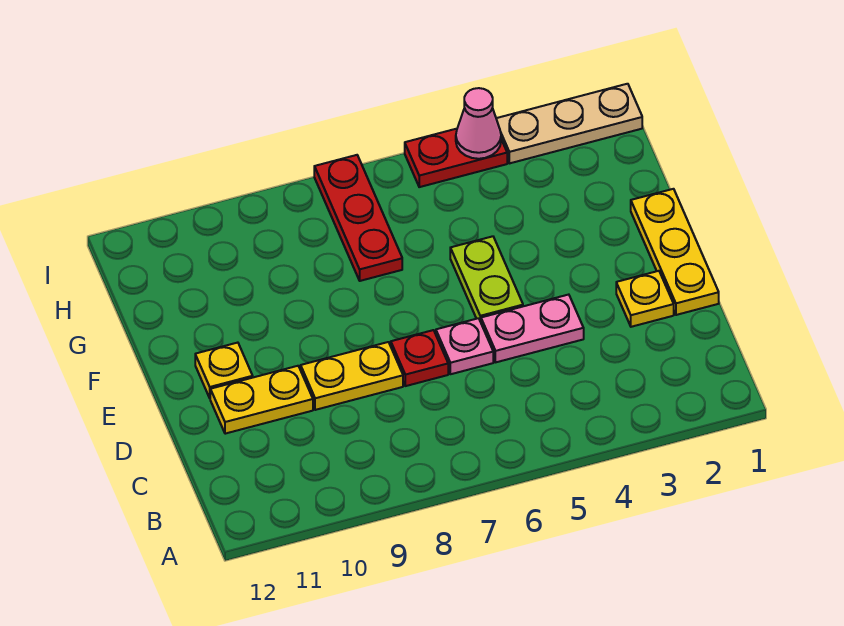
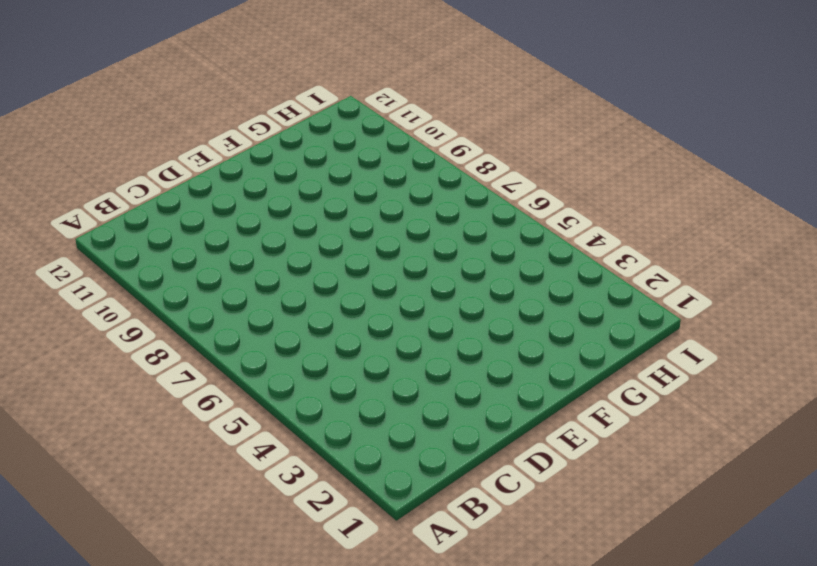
none -> yellow plate D1:F1 level 1
none -> yellow plate D2 level 1
none -> pink plate D4:D5 level 1

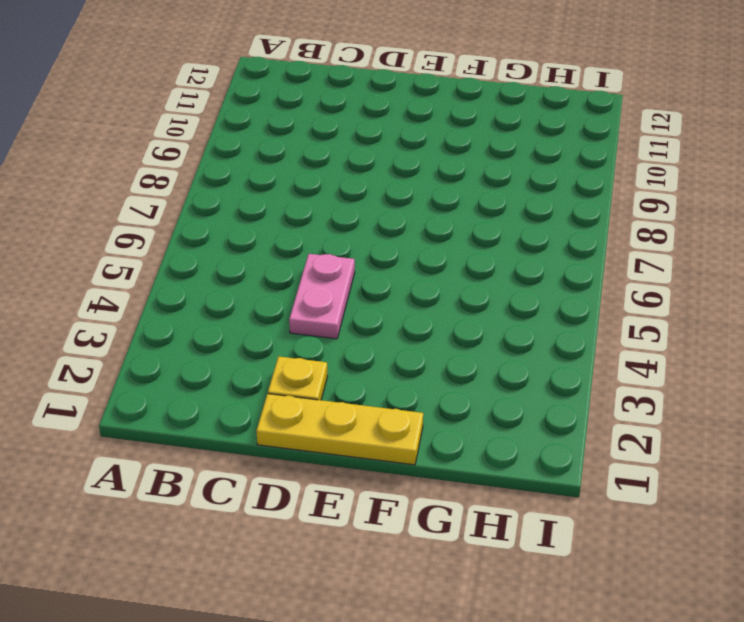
none -> pink plate D6 level 1
none -> red plate D7 level 1
none -> yellow plate D8:D9 level 1

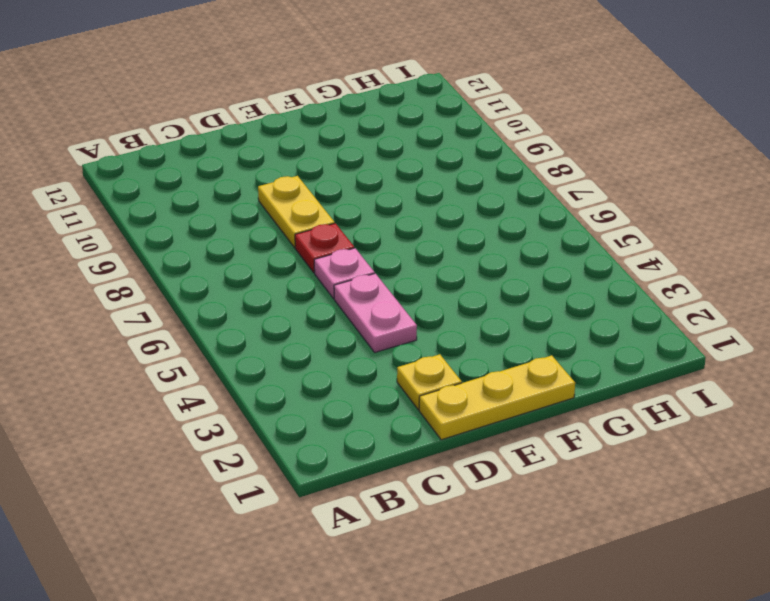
none -> yellow plate D10:D11 level 1
none -> lime plate E5:F5 level 1
none -> yellow plate E11 level 1

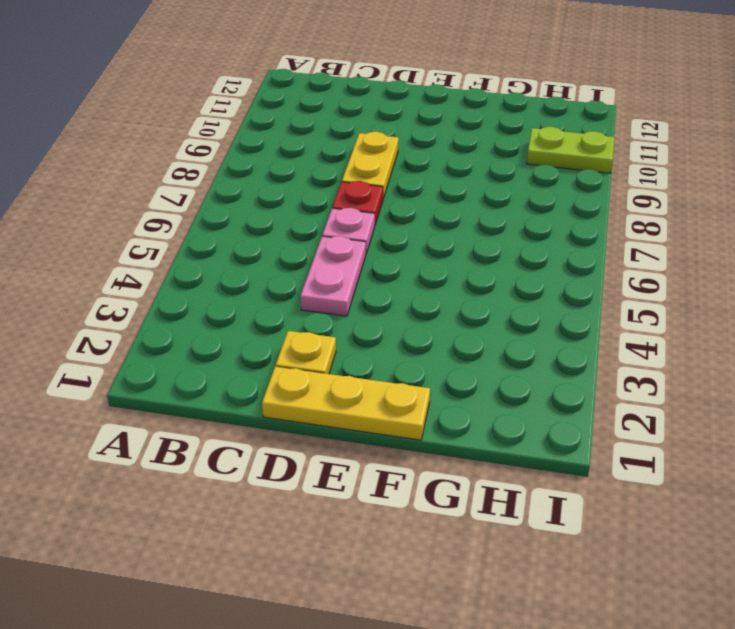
lime plate H10:I10 level 1 -> lime plate E5:F5 level 1
none -> yellow plate D10:D11 level 1
none -> yellow plate E11 level 1
none -> red plate G7:I7 level 1

